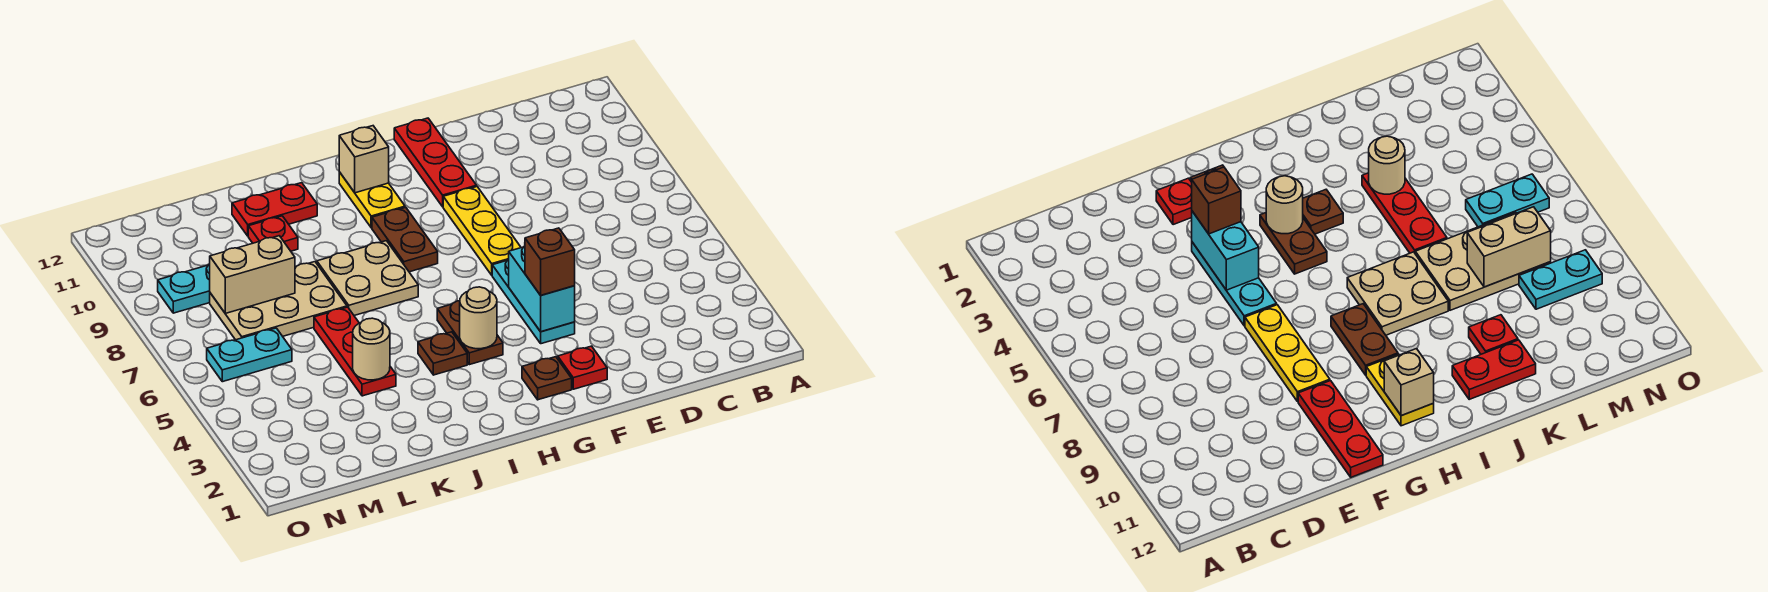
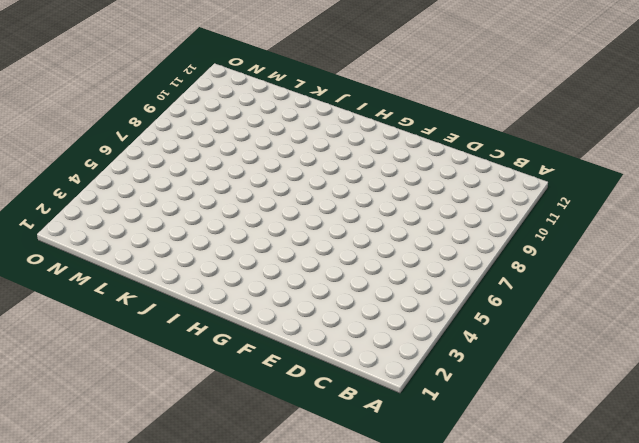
none -> red plate F2 level 1
none -> cyan plate F4:F6 level 1
none -> yellow plate F7:F9 level 1

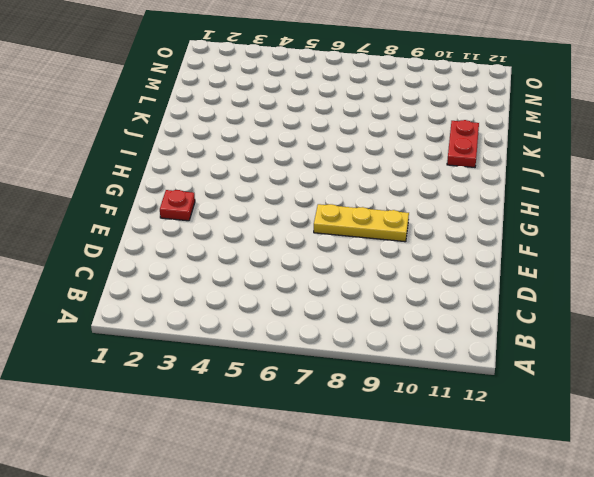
none -> cyan plate F4:F6 level 1
none -> red plate F10:F12 level 1
none -> brown plate G2 level 1

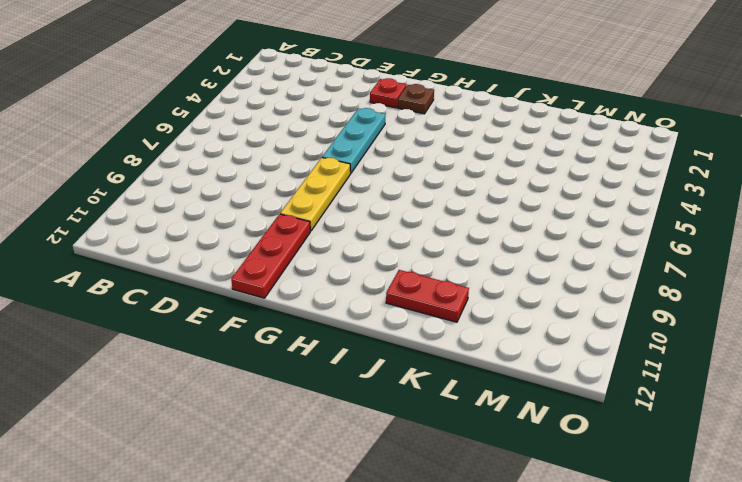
none -> brown plate H4:H5 level 1
none -> brown plate H8:H9 level 1
none -> yellow plate H10:H11 level 1

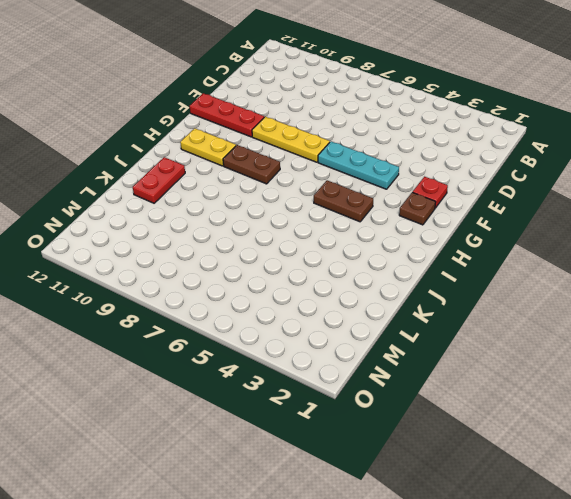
none -> brown plate I4 level 1
none -> tan plate I7:J8 level 1
none -> red plate K4:K6 level 1

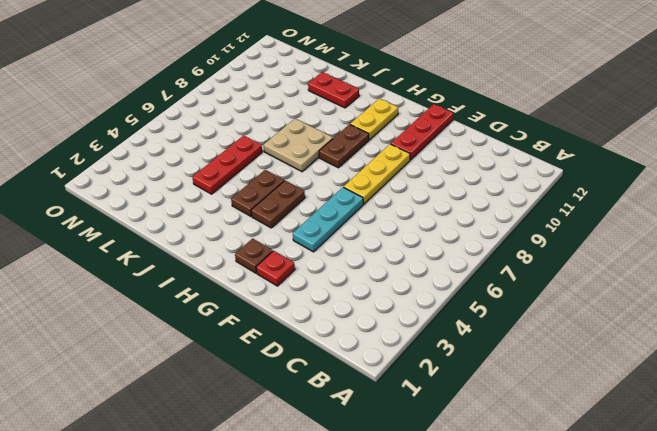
brown plate I4:I5 level 1 -> brown plate I4 level 1
none -> tan plate K7:M8 level 1
none -> red plate K10 level 1
none -> cyan plate M6:N6 level 1

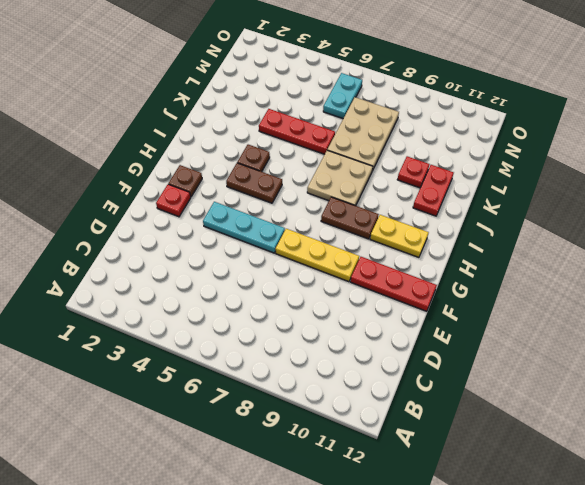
none -> cyan plate M9:N9 level 1
none -> cyan brick F4:F5 level 2
none -> tan round brick H4 level 2

